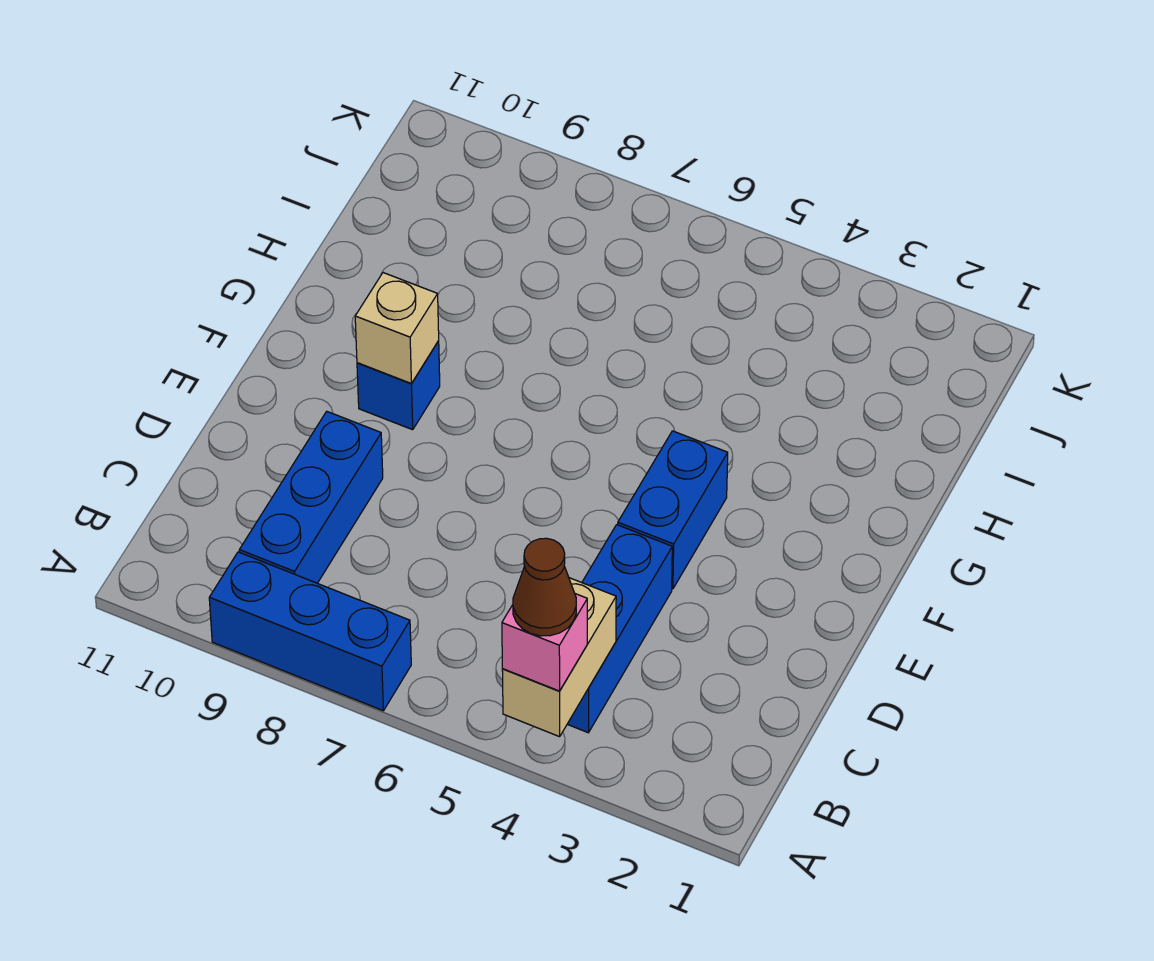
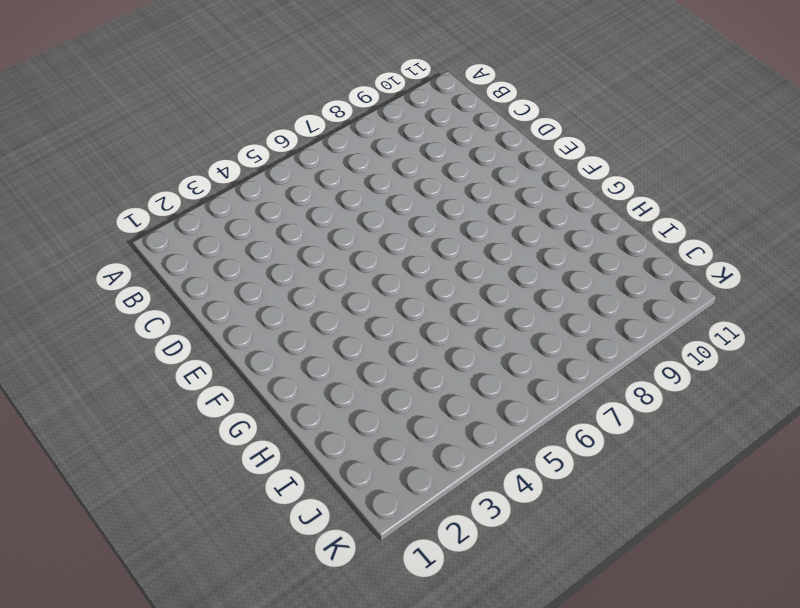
none -> blue brick A7:A9 level 1
none -> blue brick B4:D4 level 1

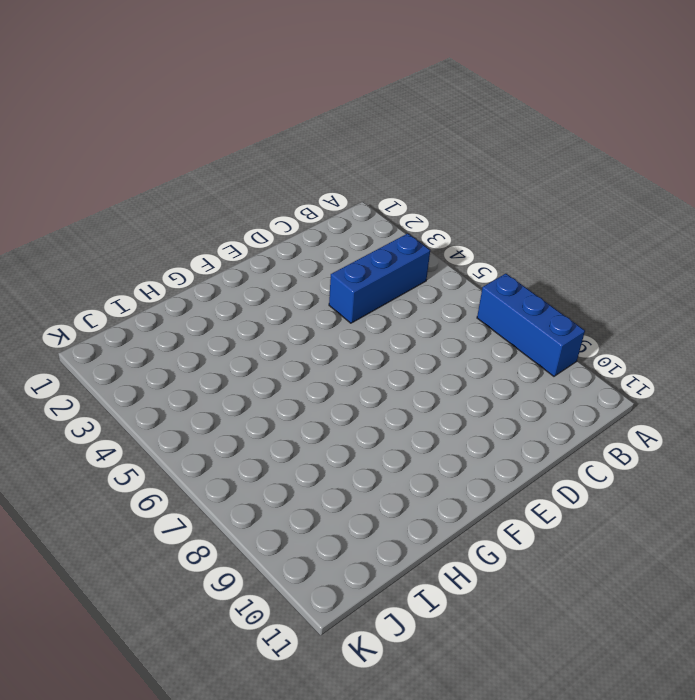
none -> blue brick B9:D9 level 1
none -> blue brick E4:F4 level 1

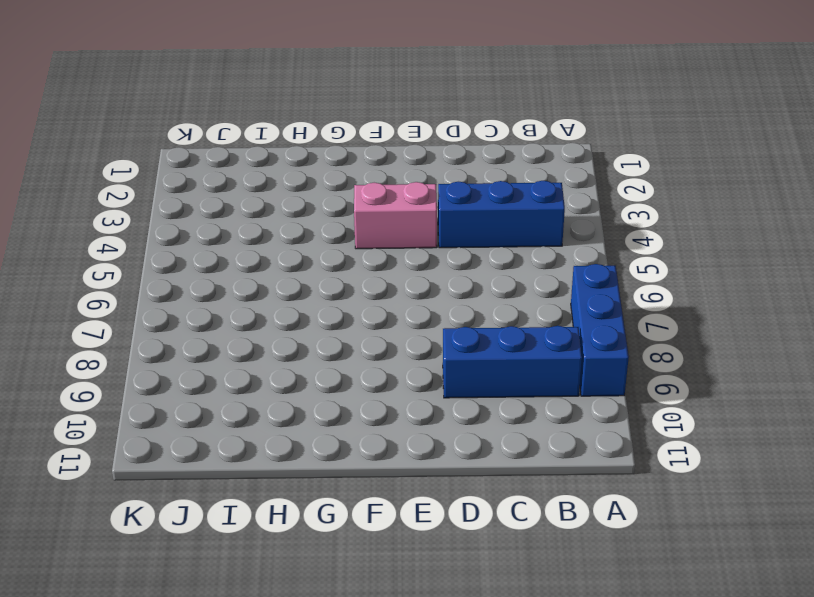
pink brick E4:F4 level 1 -> blue brick E4:F4 level 1
none -> blue brick F9 level 1
none -> tan brick A4:B4 level 2

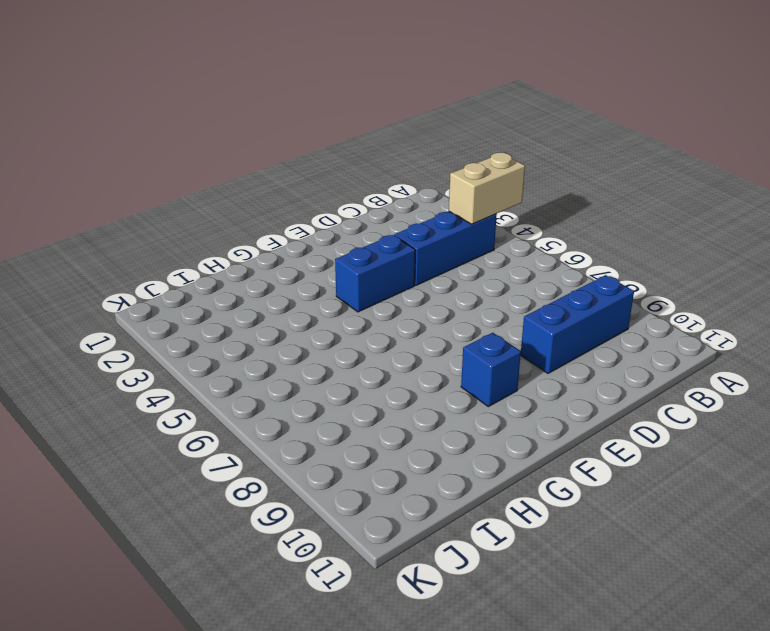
none -> blue brick A7:A9 level 1
none -> tan brick F9 level 2

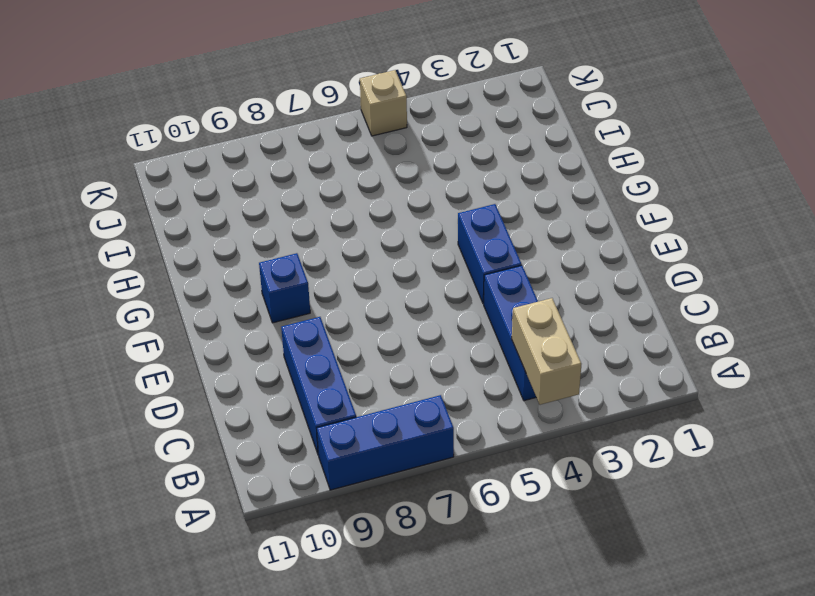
tan brick K5 level 1 -> tan brick F9 level 2
none -> pink brick A4 level 3
none -> brown cone A4 level 4

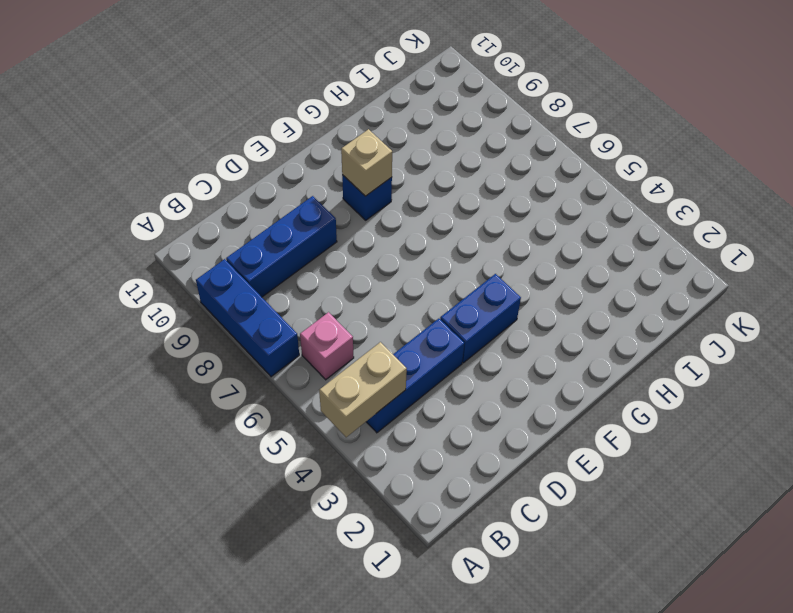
pink brick B6 level 1 -> pink brick A4 level 3
none -> brown cone A4 level 4

